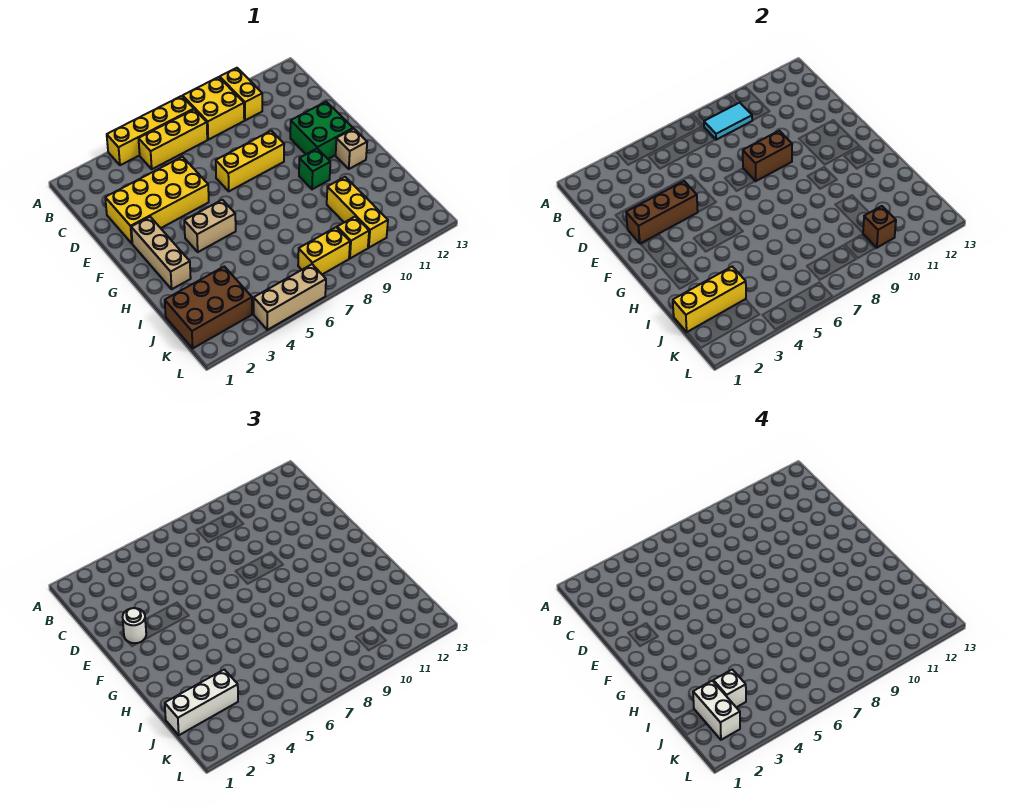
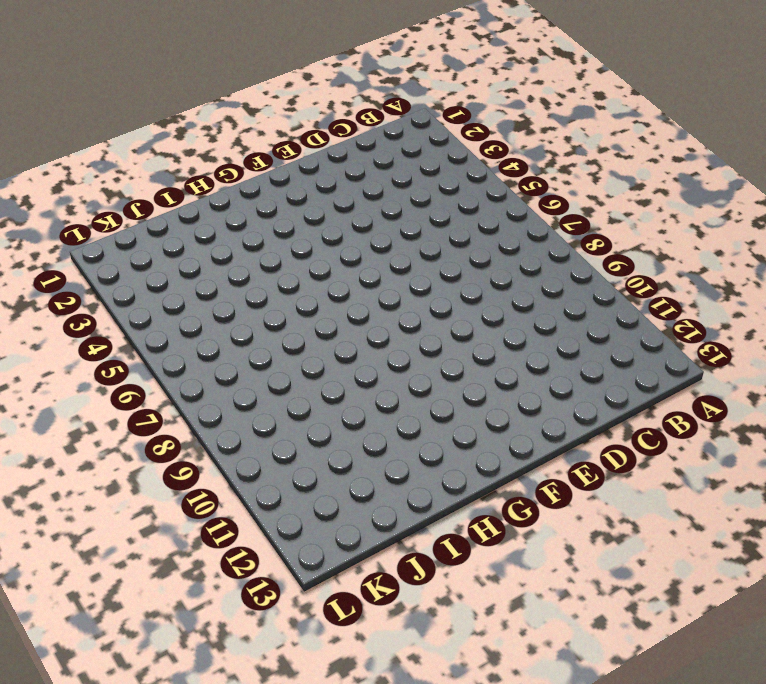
none -> yellow brick A4:A7 level 1
none -> yellow brick A8:B9 level 1
none -> yellow brick A10:B10 level 1

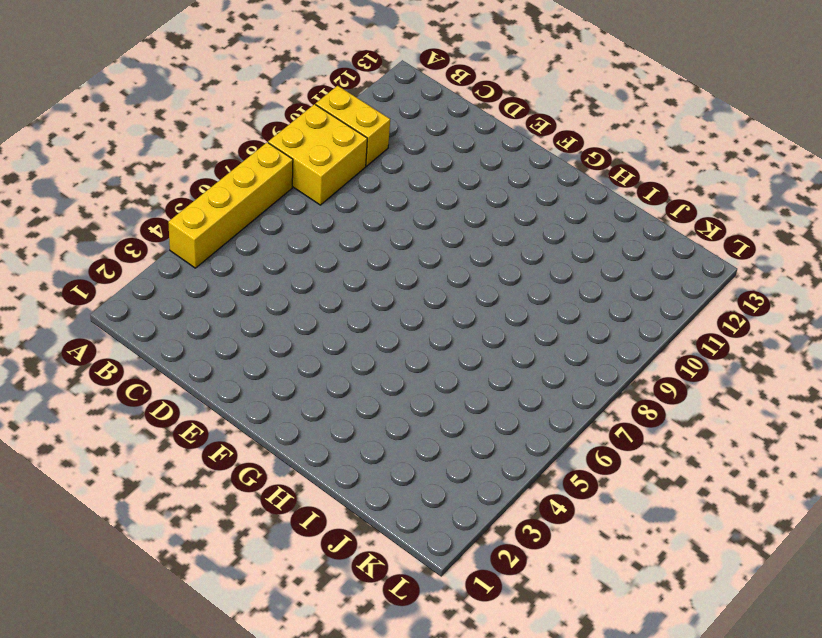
none -> yellow brick B5:B7 level 1
none -> yellow brick D2:E5 level 1
none -> yellow brick E7:E9 level 1

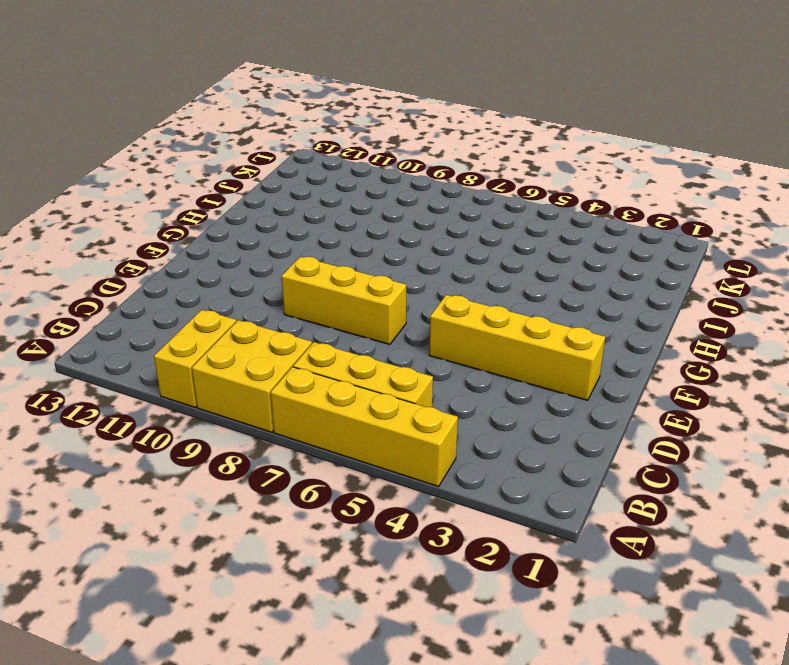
yellow brick E2:E5 level 1 -> yellow brick D2:E5 level 1
none -> green brick E11:F12 level 1
none -> tan brick F2:H2 level 1
none -> tan brick G4:G5 level 1

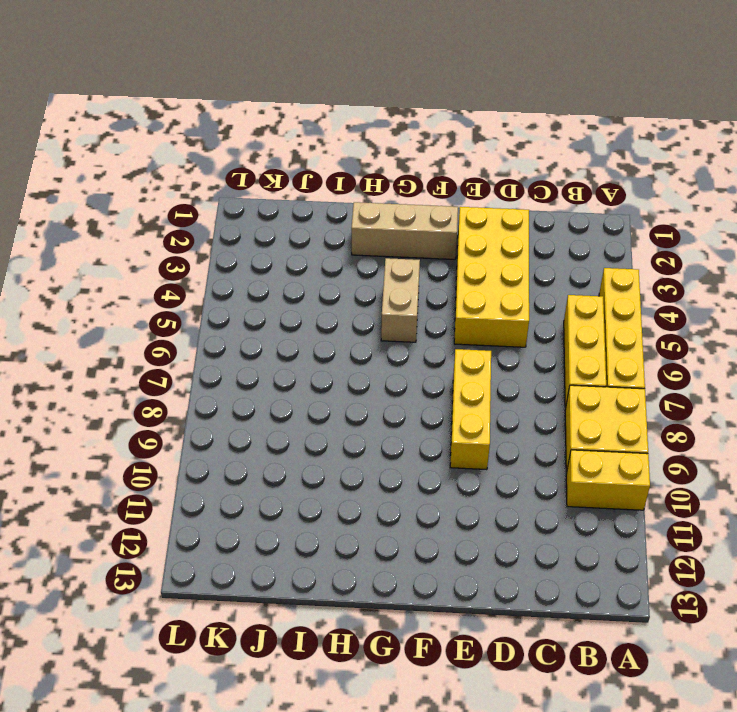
none -> green brick E11:F12 level 1
none -> green brick G10 level 1
none -> tan brick G12 level 1

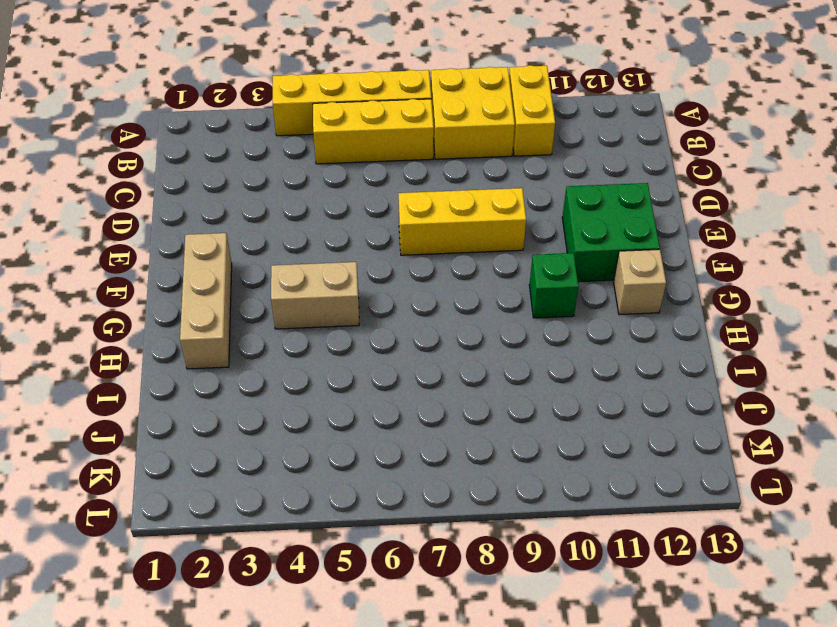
none -> yellow brick D2:E5 level 1
none -> yellow brick I10:K10 level 1
none -> brown brick J1:K3 level 1

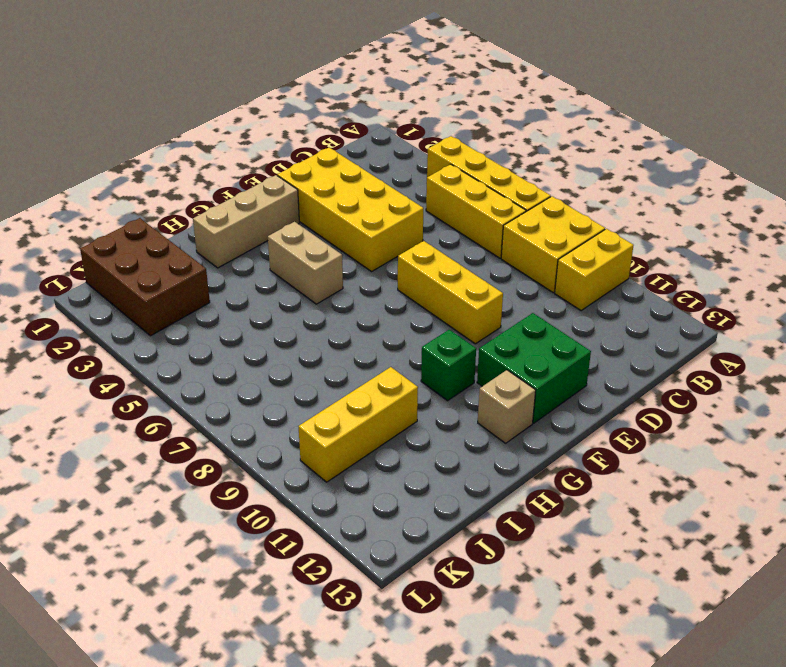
none -> yellow brick K7:K8 level 1
none -> yellow brick K9 level 1
none -> tan brick L4:L6 level 1

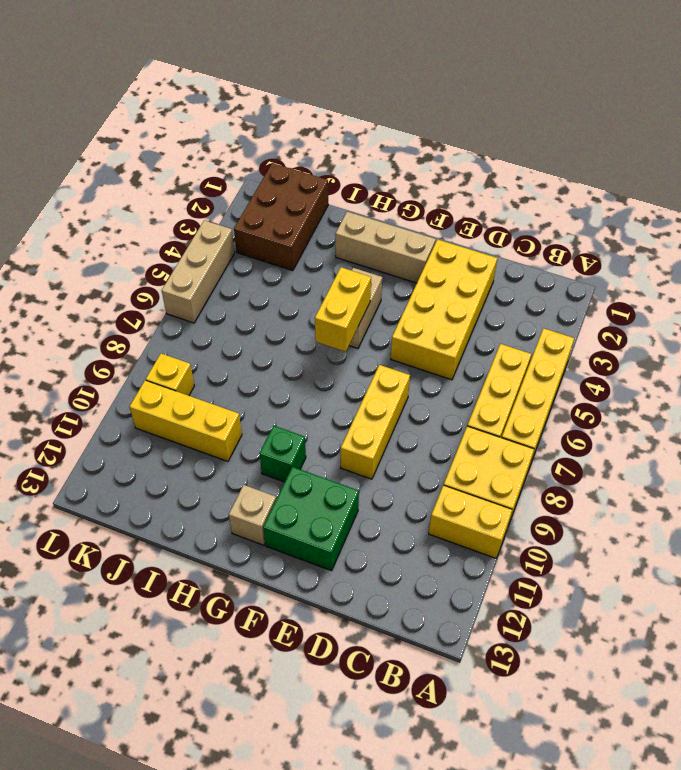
yellow brick G5:G6 level 2 -> yellow brick K7:K8 level 1
none -> cyan tile B8:B9 level 2
none -> brown brick E2:E4 level 2
none -> brown brick E8:E9 level 2

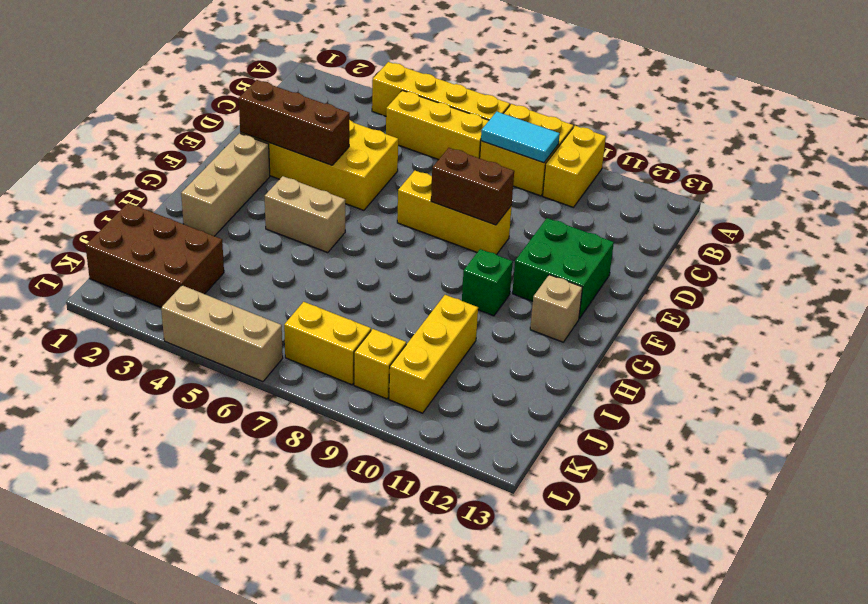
none -> yellow brick J1:J3 level 2
none -> brown brick K10 level 2
none -> white round brick E2 level 3

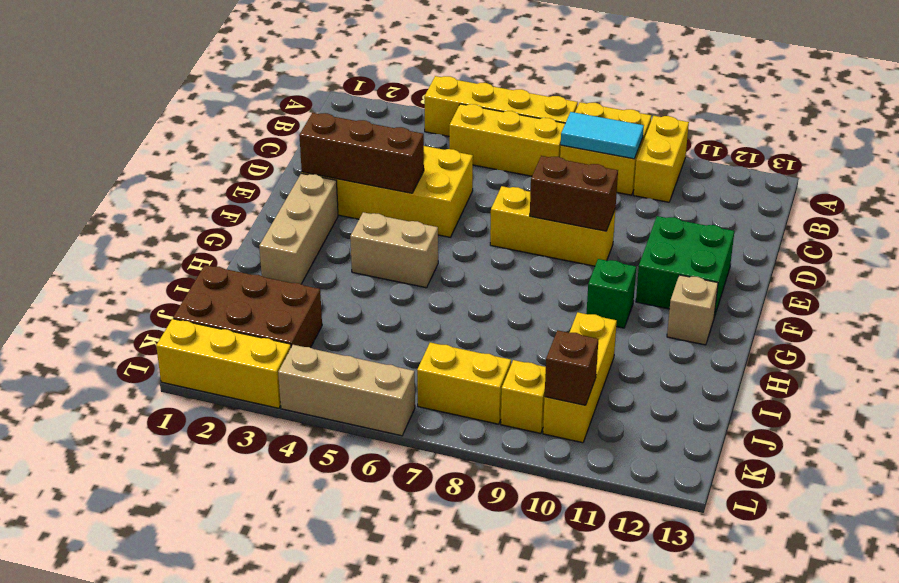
yellow brick L1:L3 level 1 -> yellow brick J1:J3 level 2
none -> white round brick E2 level 3
none -> white brick J1:J3 level 3
none -> white brick J2:K2 level 4

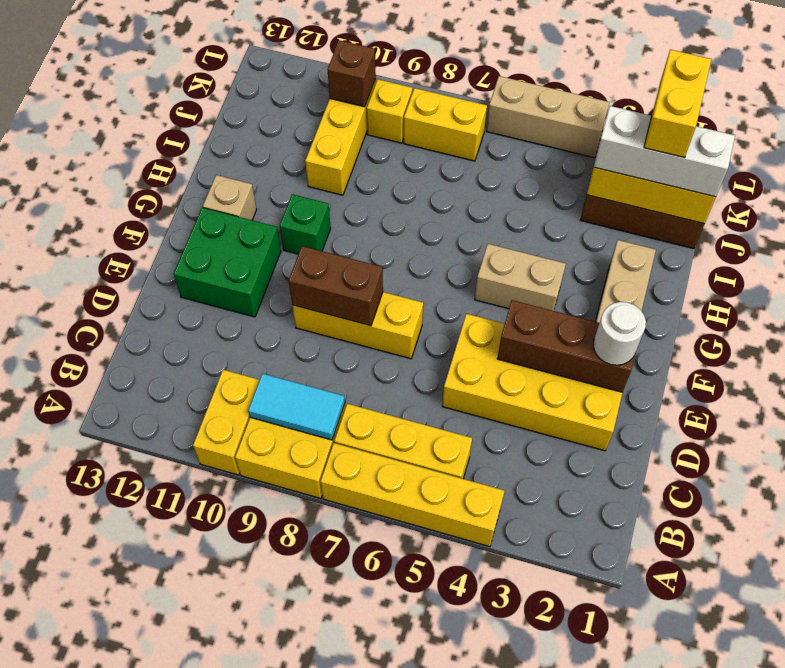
yellow brick J2:K2 level 4 -> white brick J2:K2 level 4
none -> white brick J3 level 4

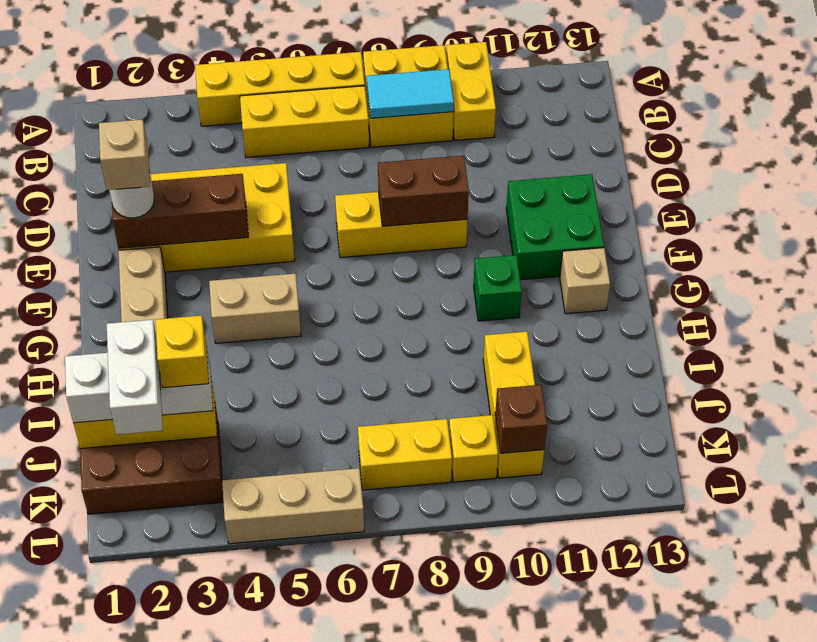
tan brick E2 level 4 -> none
yellow brick J3 level 4 -> white brick J3 level 4

